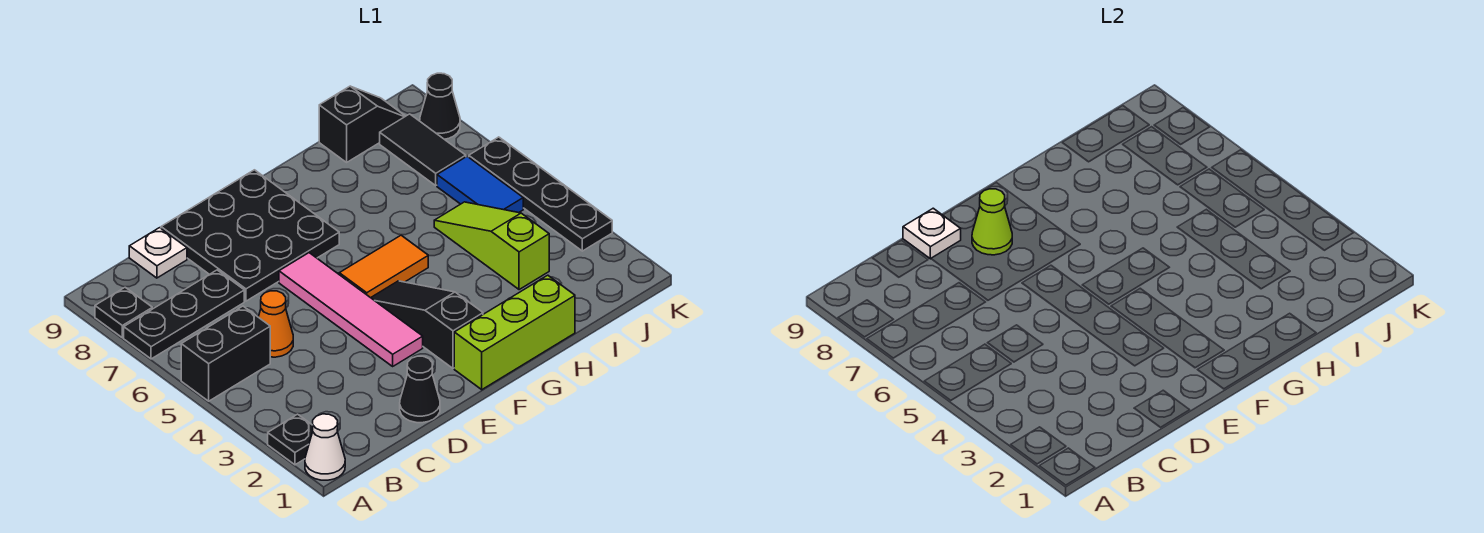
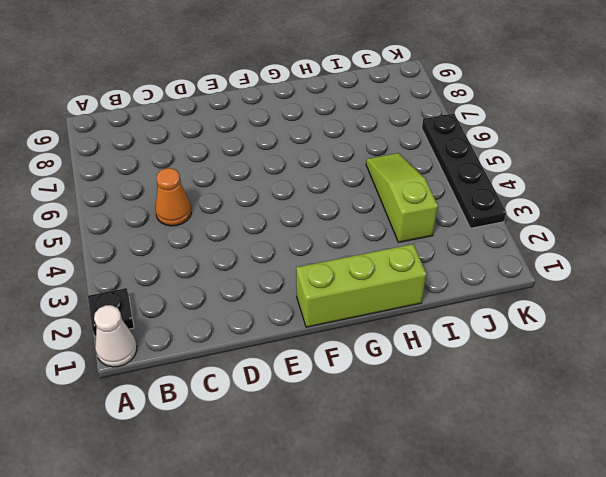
none -> black brick A5:B5 level 1
none -> black plate A7:C7 level 1
none -> black plate A8 level 1

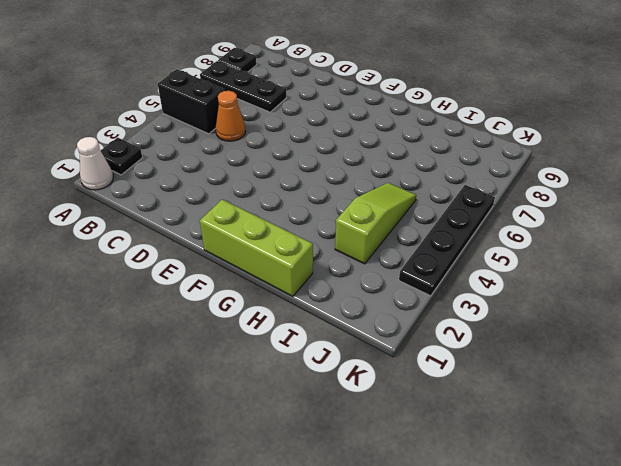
none -> white plate C9 level 1
none -> black cone D1 level 1
none -> black plate D7:F9 level 1

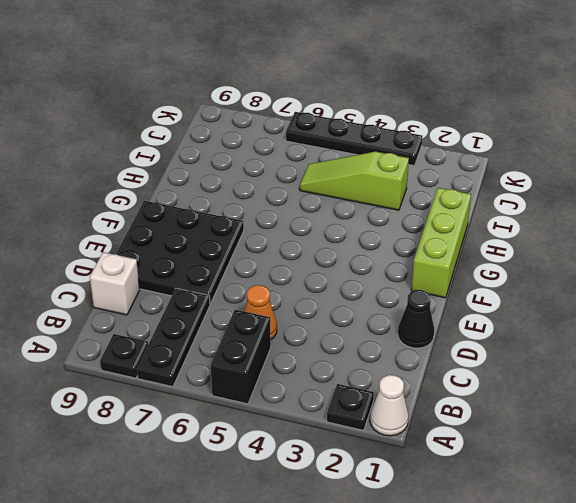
white brick C9 level 1 -> white plate C9 level 1
none -> pink tile E3:E6 level 1
none -> black slope F2:F4 level 1 top 2
none -> orange tile F5:G5 level 1

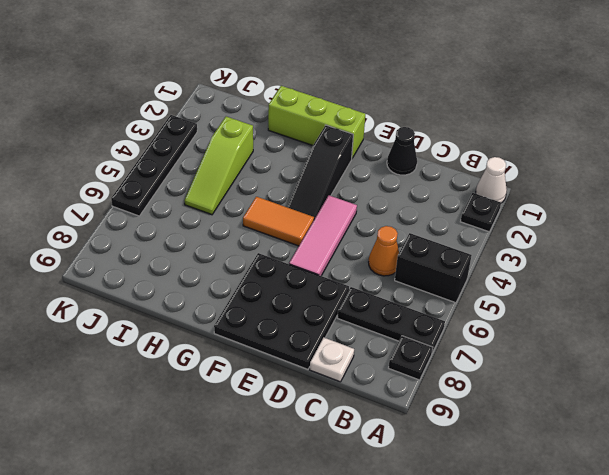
pink tile E4:E6 level 1 -> pink tile E3:E6 level 1
none -> black slope I9:J9 level 1 top I
none -> blue tile J5:J6 level 1
none -> black tile J7:J8 level 1

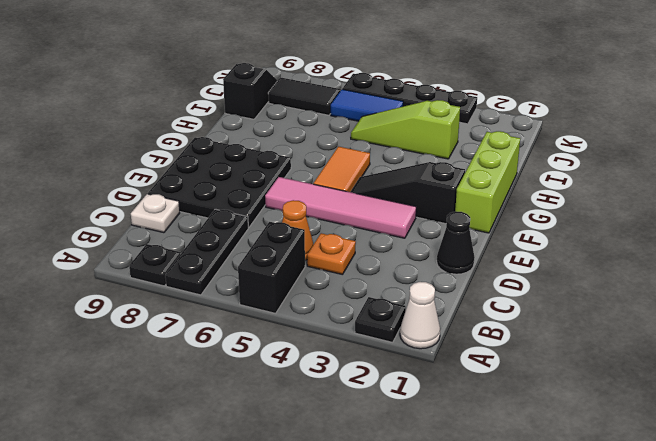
orange plate C4 level 1 -> none
none -> black cone K8 level 1
none -> white plate D9 level 2
none -> lime cone E8 level 2

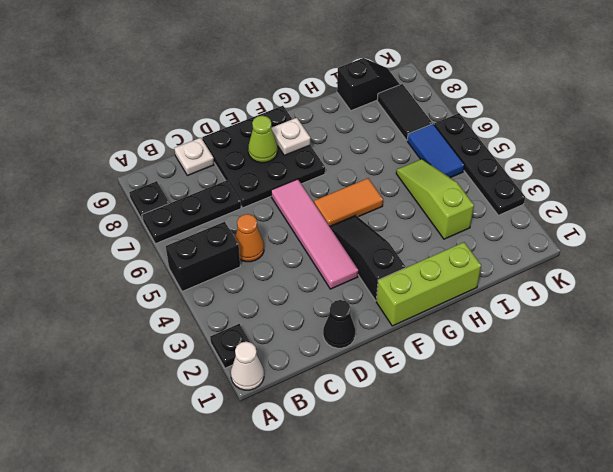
white plate F8 level 2 -> white plate D9 level 2
none -> black cone K8 level 1

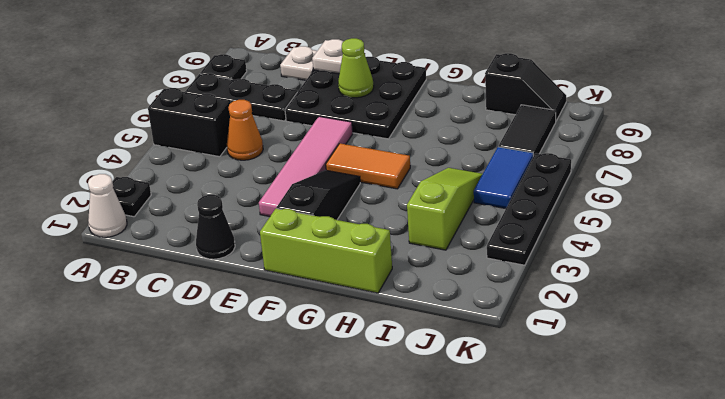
none -> black cone K8 level 1

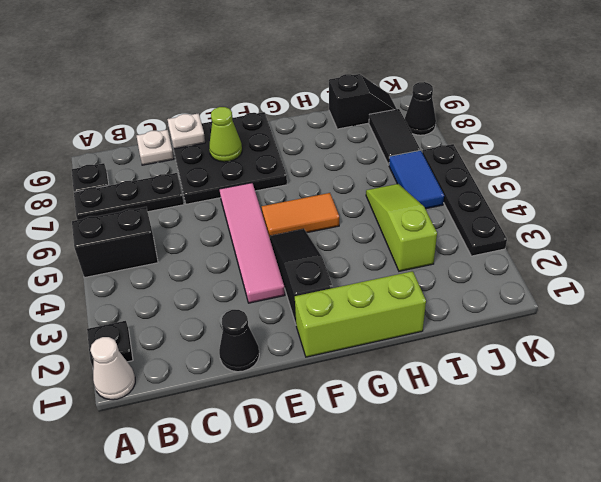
none -> orange cone C5 level 1

